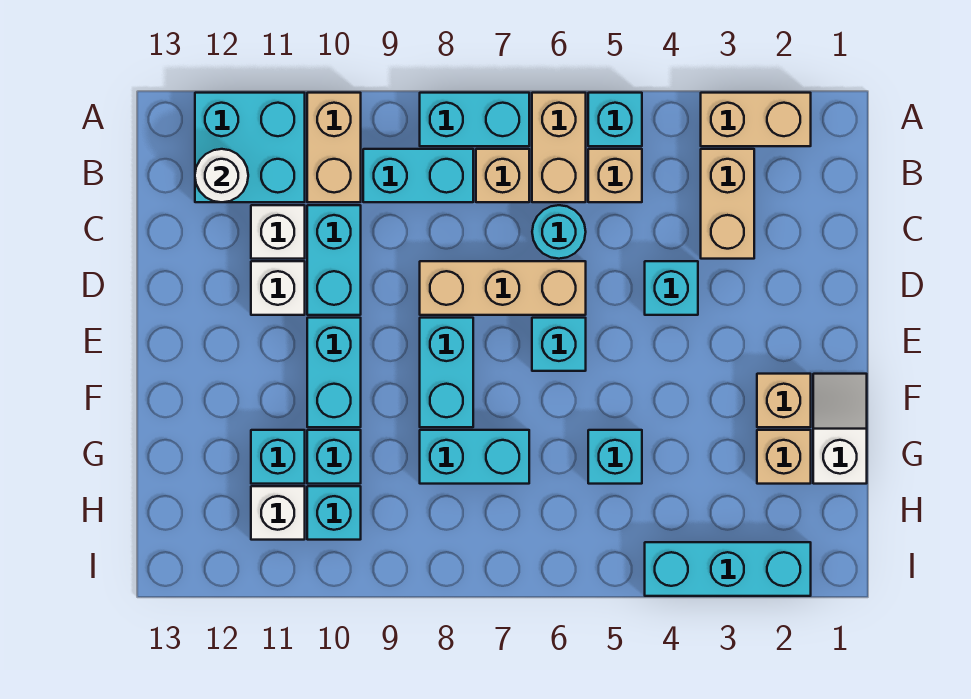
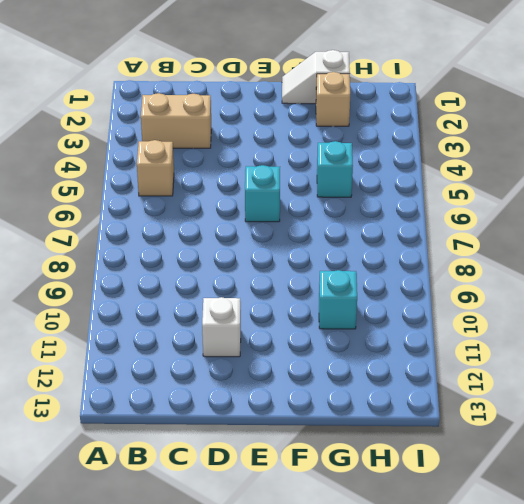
none -> tan brick A2:A3 level 1
none -> cyan brick A5 level 1
none -> tan brick A6:B6 level 1
none -> cyan brick A7:A8 level 1

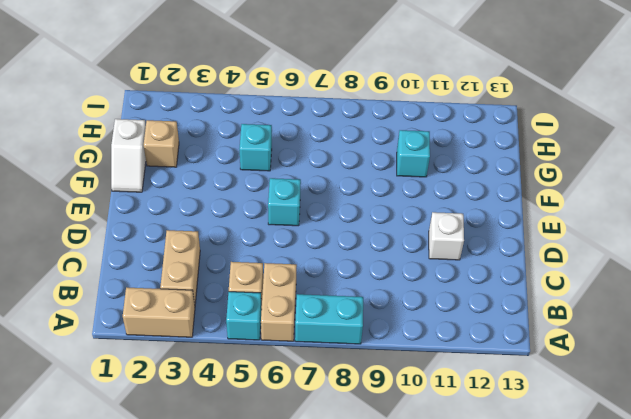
none -> tan brick A10:B10 level 1
none -> cyan brick A11:B12 level 1
none -> tan brick B7 level 1
none -> cyan brick B8:B9 level 1

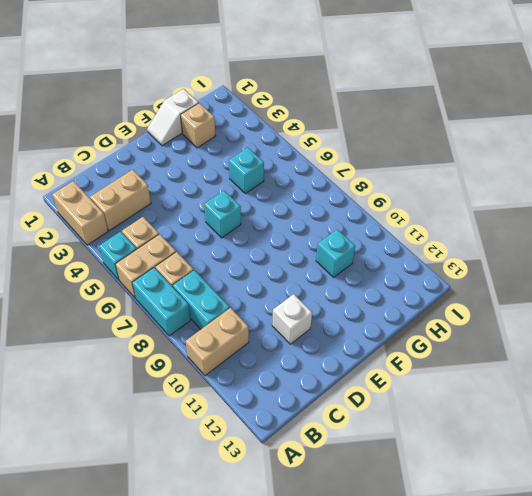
none -> cyan brick A11:B12 level 1
none -> cyan round brick C6 level 1
none -> cyan brick C10:D10 level 1
none -> white brick C11 level 1

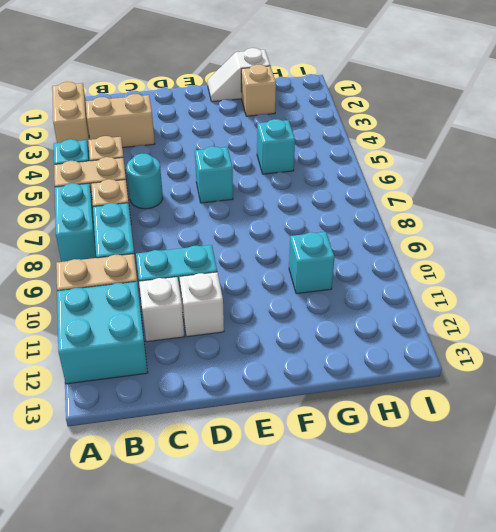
none -> cyan brick D4 level 1
none -> tan brick D6:D8 level 1
none -> cyan brick E8:F8 level 1
none -> cyan brick E10:F10 level 1

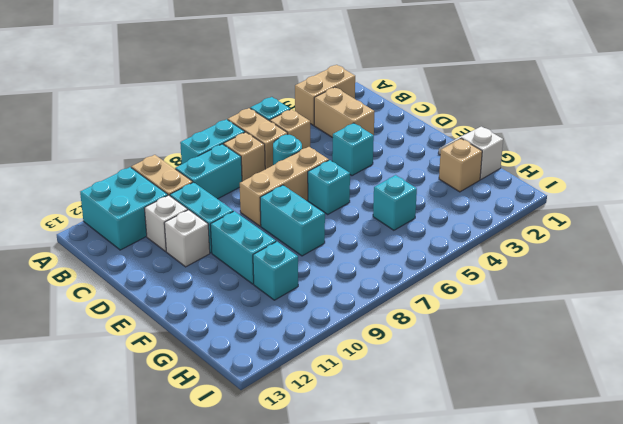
none -> tan brick F2 level 1
none -> cyan brick G7:G8 level 1
none -> cyan brick G11 level 1
none -> cyan brick H10 level 1

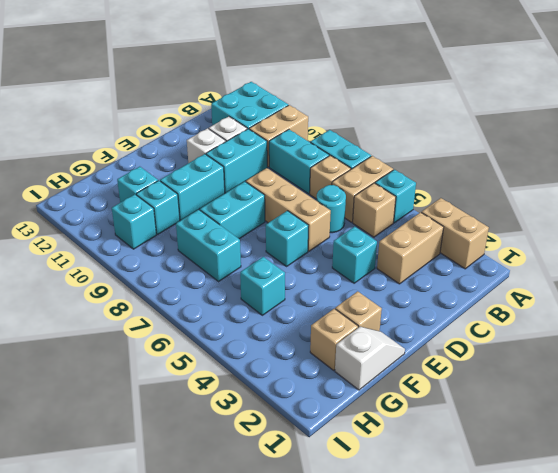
none -> white brick H11 level 1
none -> cyan brick I2:I4 level 1
none -> white round brick B12 level 2

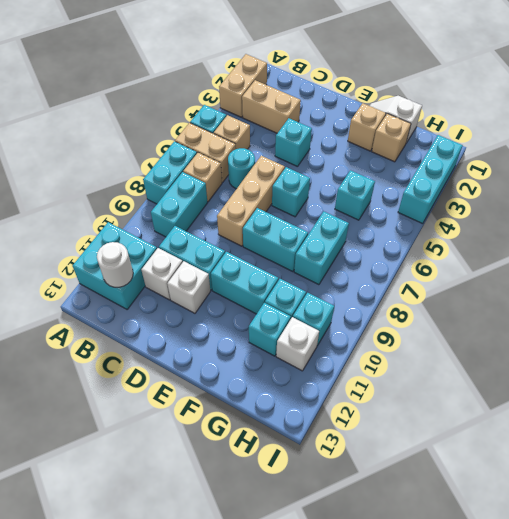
none -> tan brick A10:B10 level 1

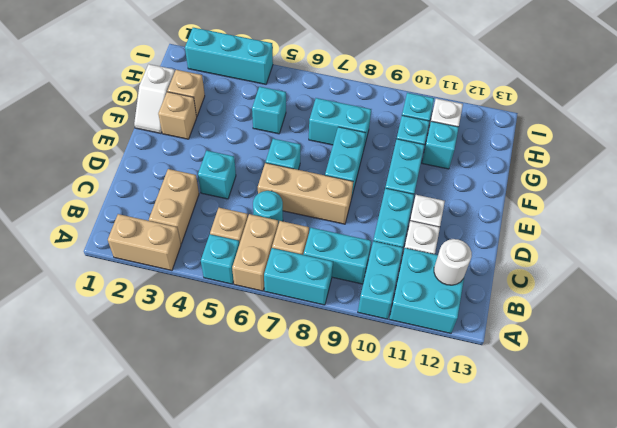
cyan brick A10:B10 level 1 -> tan brick A10:B10 level 1

